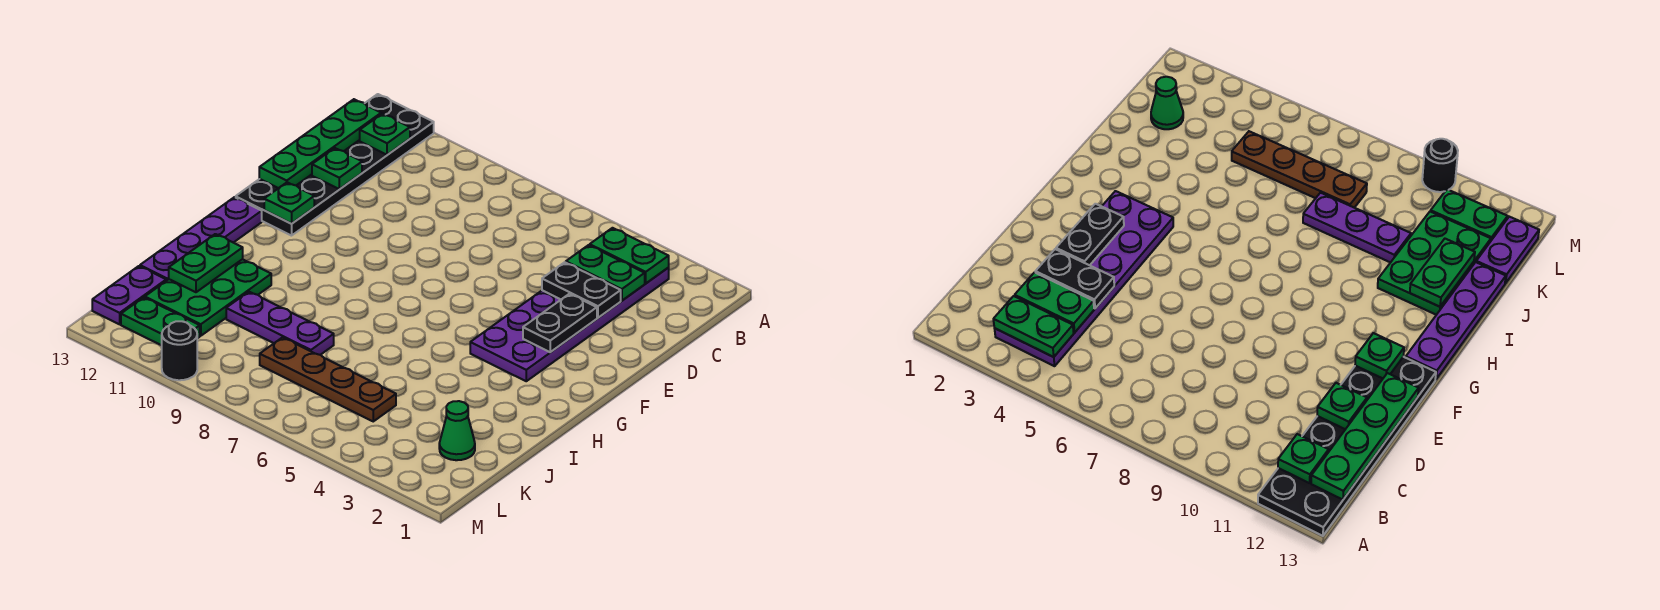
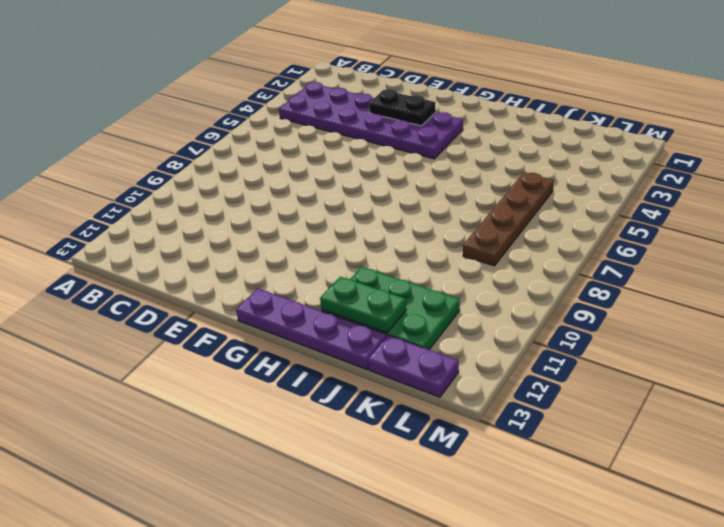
none -> black plate A12:F13 level 1
none -> purple plate J8:J10 level 1
none -> green cone K2 level 1

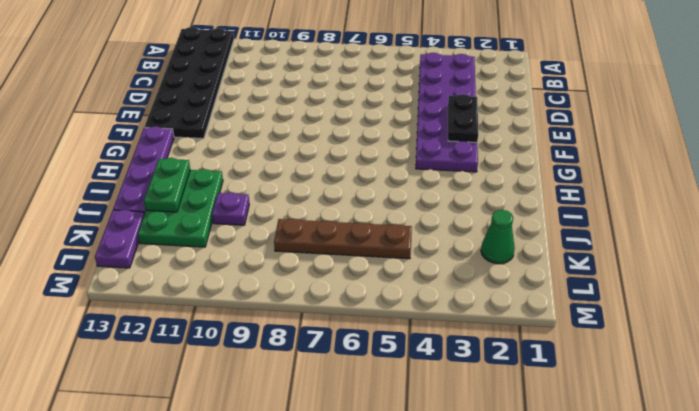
purple plate J10 level 1 -> purple plate J8:J10 level 1
none -> green plate L11:L12 level 1
none -> black round brick M10 level 1
none -> green plate B3:B4 level 2

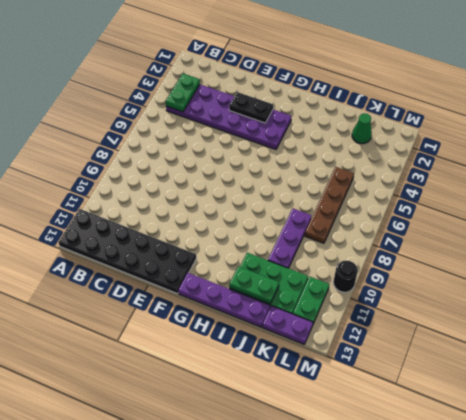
none -> green plate B12 level 2
none -> green plate B13:E13 level 2
none -> green plate C3:C4 level 2

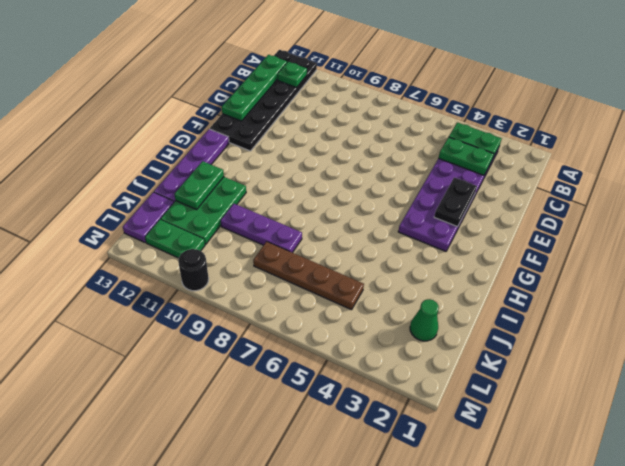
none -> black plate D3:D4 level 2
none -> green plate D12 level 2
none -> green plate F12 level 2

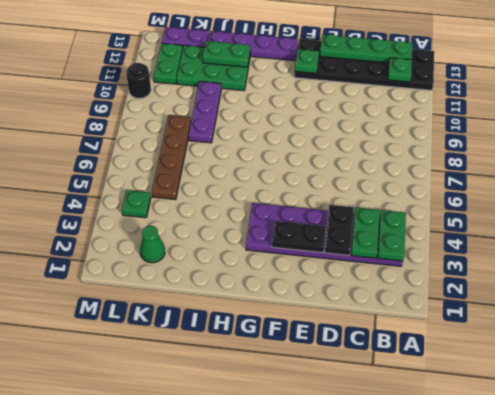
green plate L4 level 1 -> green plate D12 level 2

